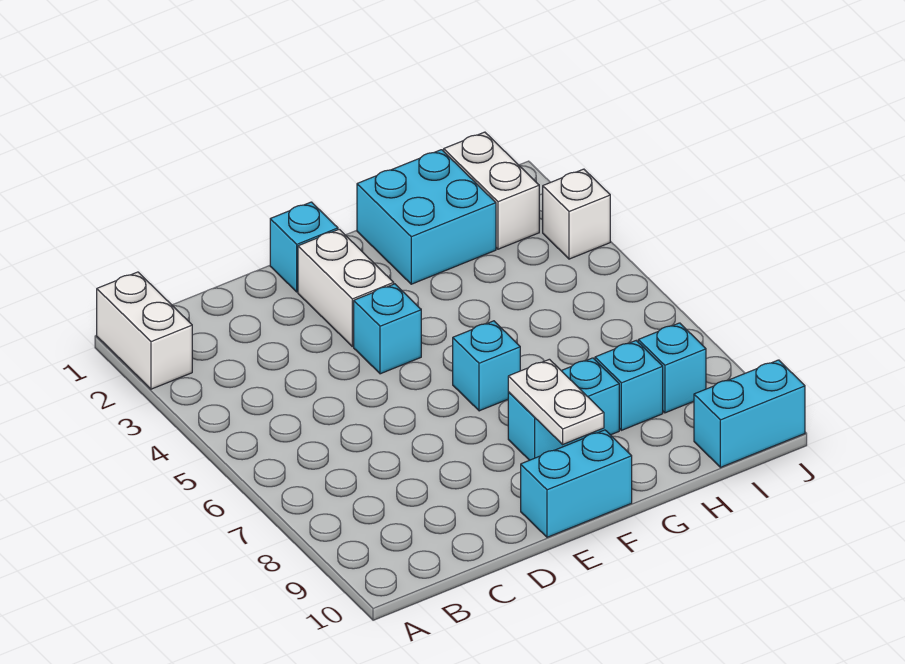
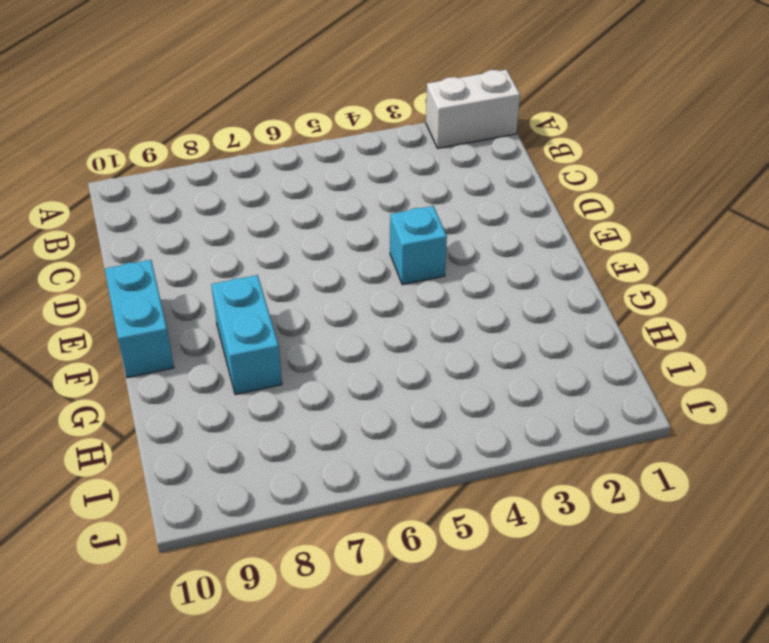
none -> cyan brick E1 level 1
none -> white brick E2:E3 level 1
none -> cyan brick F6 level 1

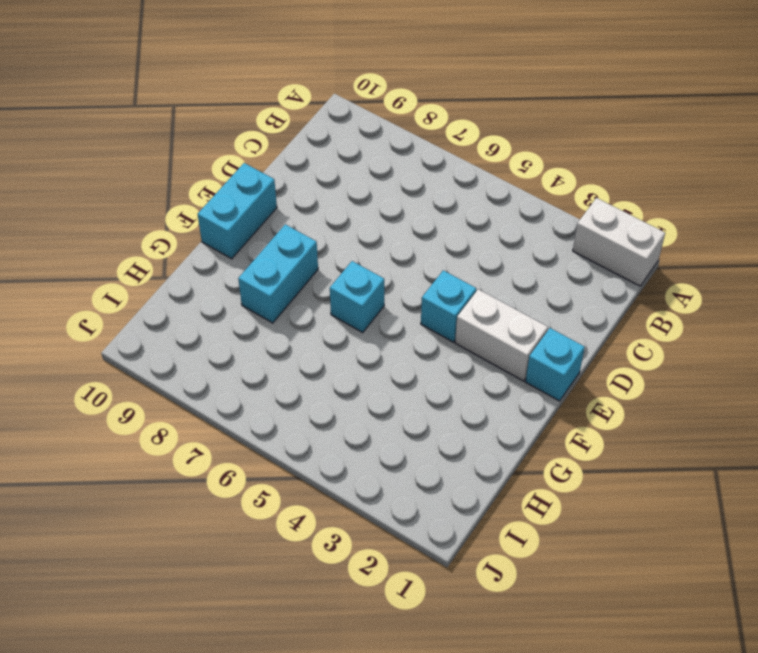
none -> cyan brick G1:H2 level 1
none -> cyan brick H8 level 1
none -> white brick I1:I2 level 1

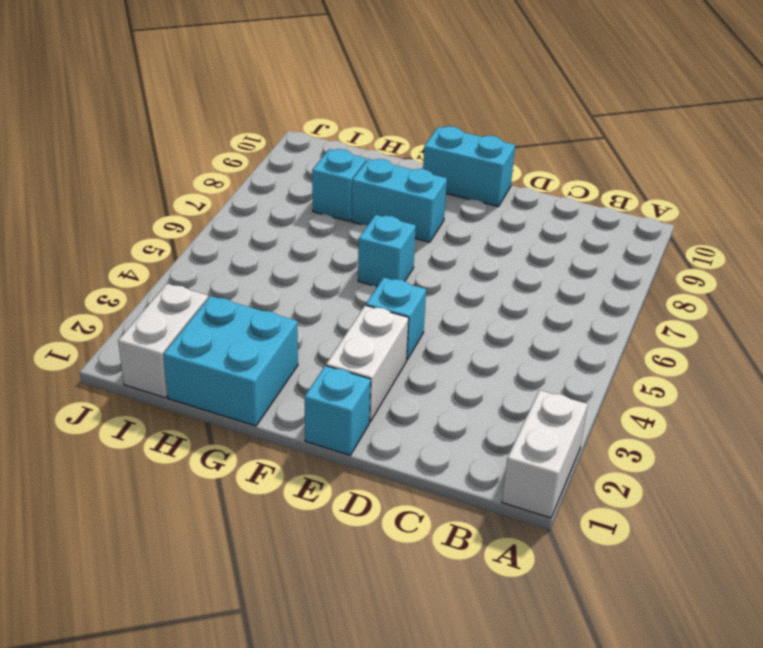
none -> cyan brick I8 level 1
none -> cyan brick I10:J10 level 1
none -> white brick J3 level 1

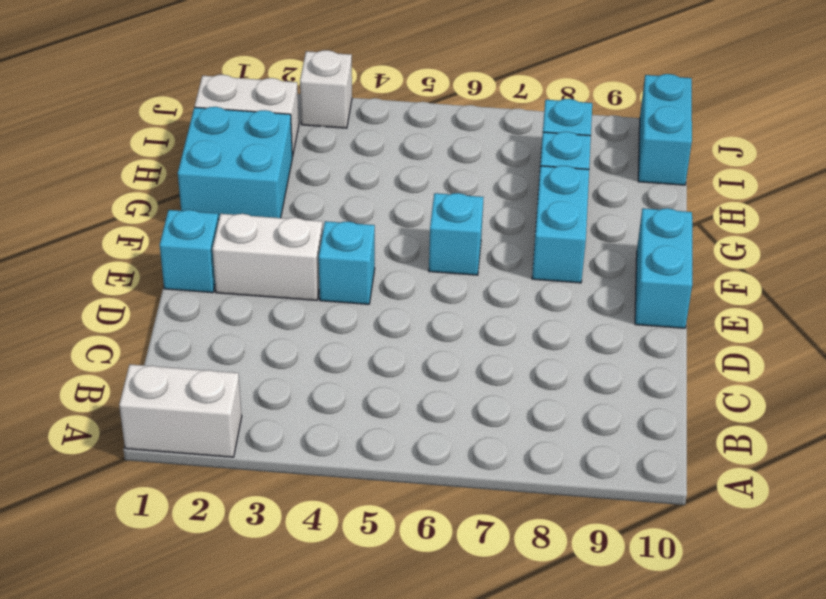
none -> white plate F8:F9 level 2

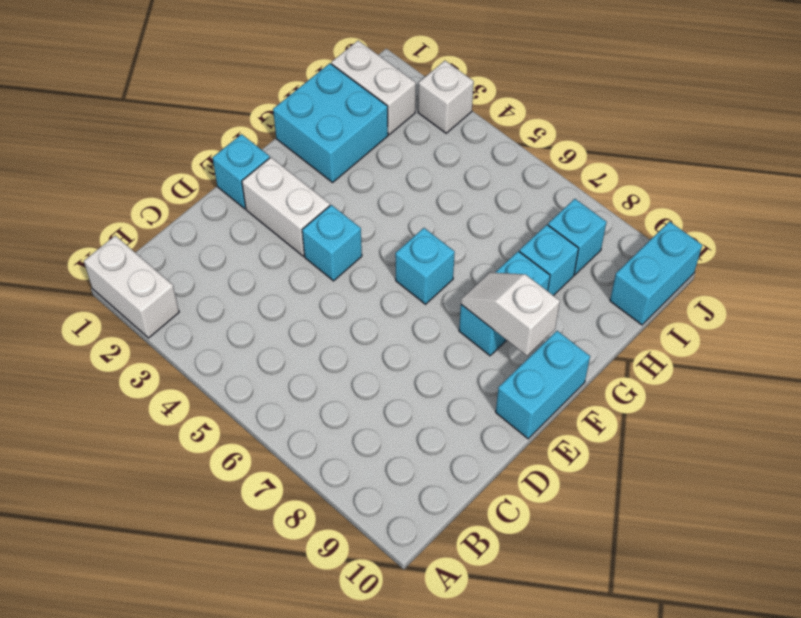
white slope F8:F9 level 2 top 9 -> white plate F8:F9 level 2

